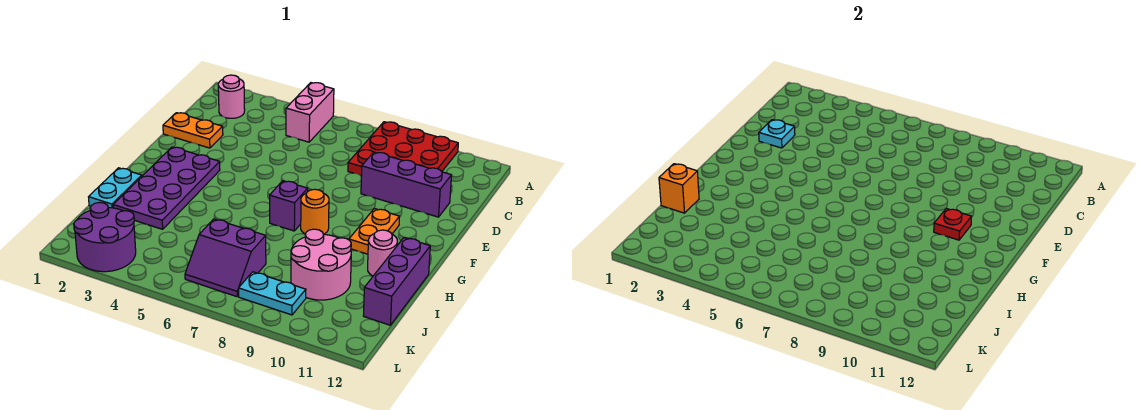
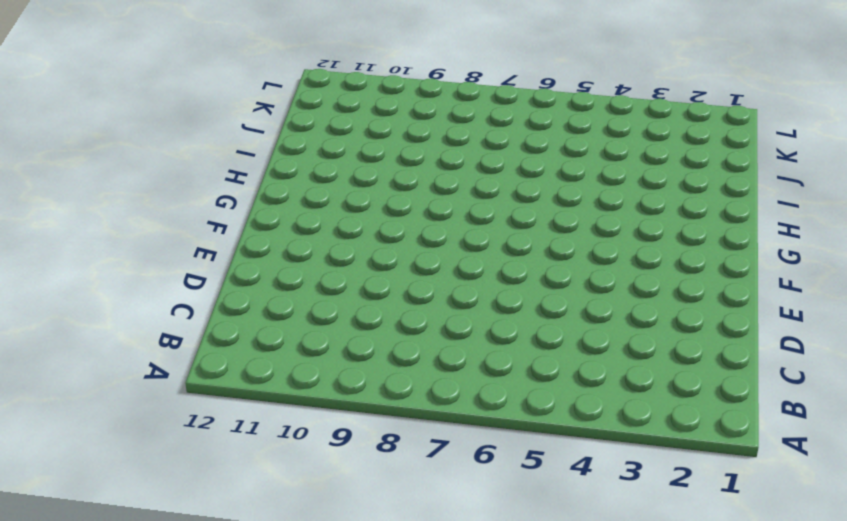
none -> pink brick A5:B5 level 1
none -> red plate A8:C10 level 1
none -> pink round brick B2 level 1

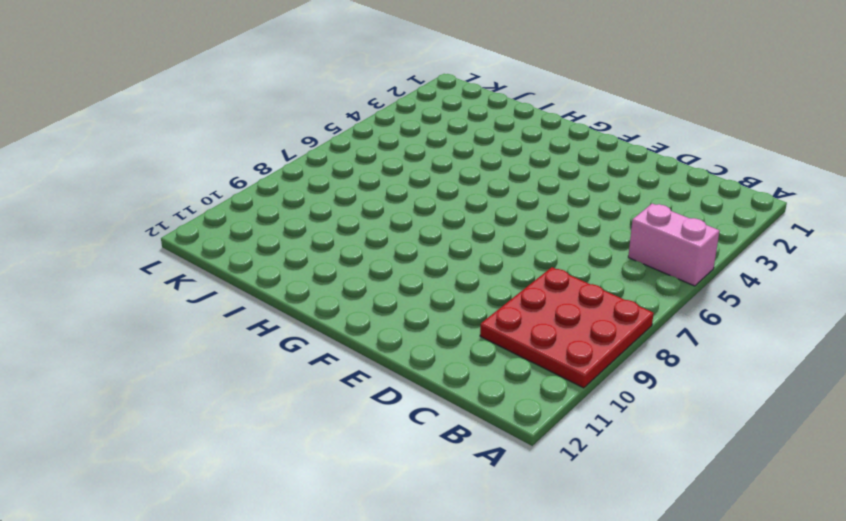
none -> pink round brick B2 level 1
none -> orange plate D1:D2 level 1
none -> purple brick D9:D11 level 1

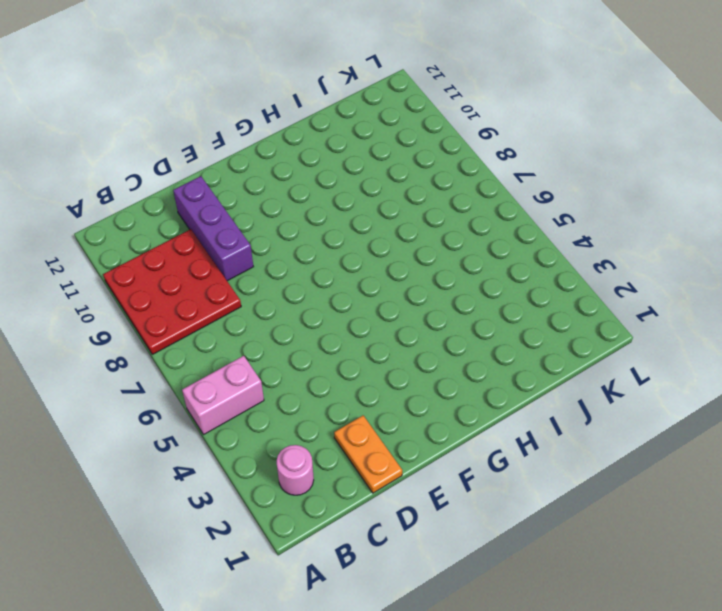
none -> purple plate F2:I3 level 1
none -> orange plate F10:G10 level 1
none -> purple brick G7 level 1

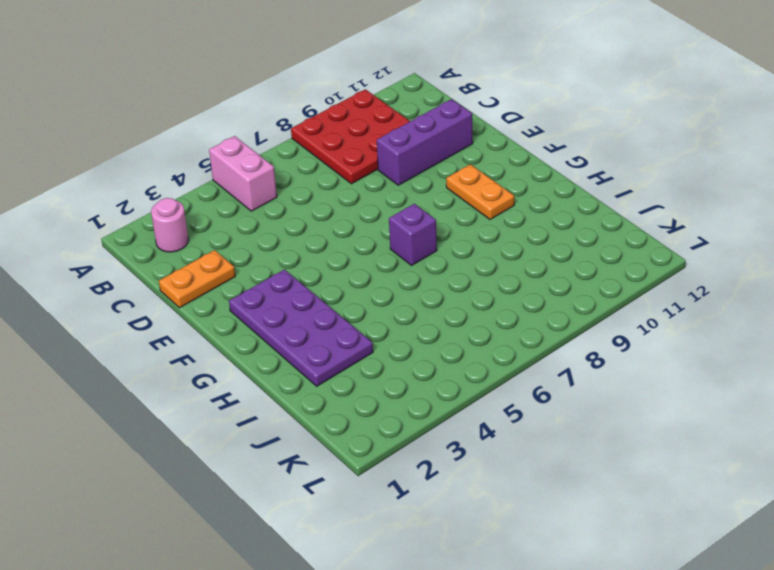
none -> orange round brick G8 level 1
none -> cyan plate H1:I1 level 1
none -> pink round brick H11 level 1

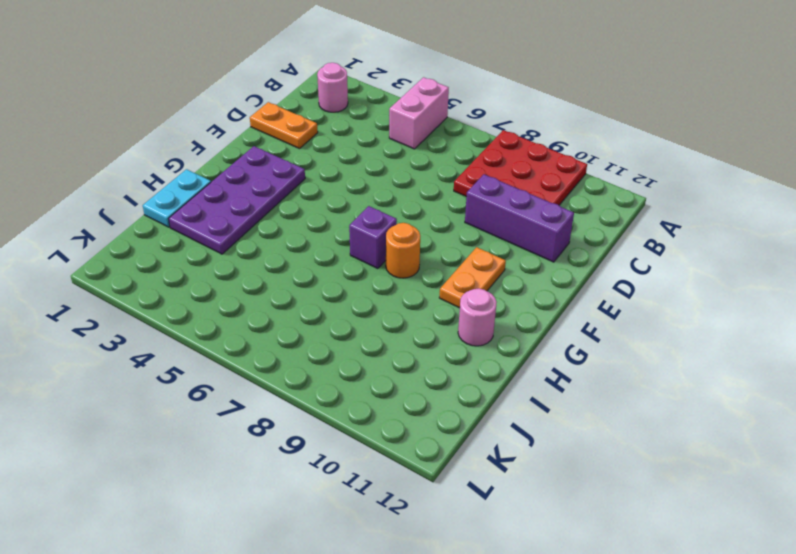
none -> purple brick H12:J12 level 1
none -> pink round brick I9:J10 level 1
none -> purple slope J6:K7 level 1 top J

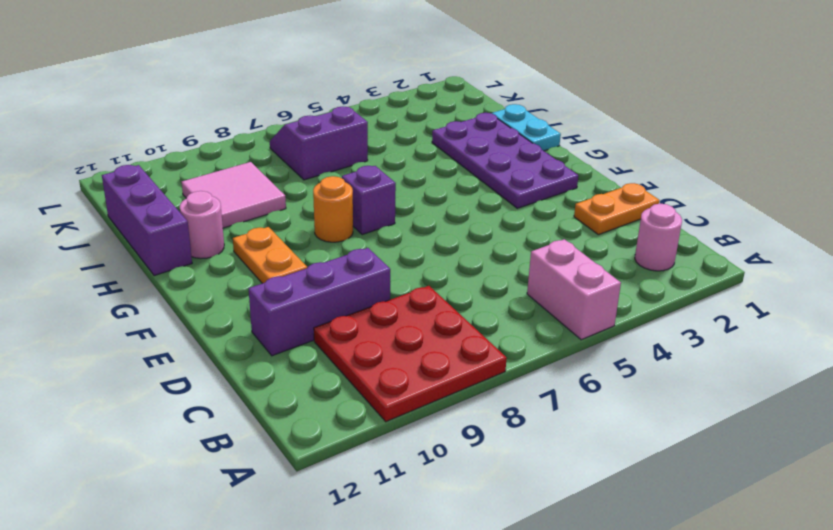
pink tile I9:J10 level 1 -> pink round brick I9:J10 level 1
none -> purple round brick K2:L3 level 1
none -> cyan plate K8:K9 level 1
none -> cyan plate D2 level 2

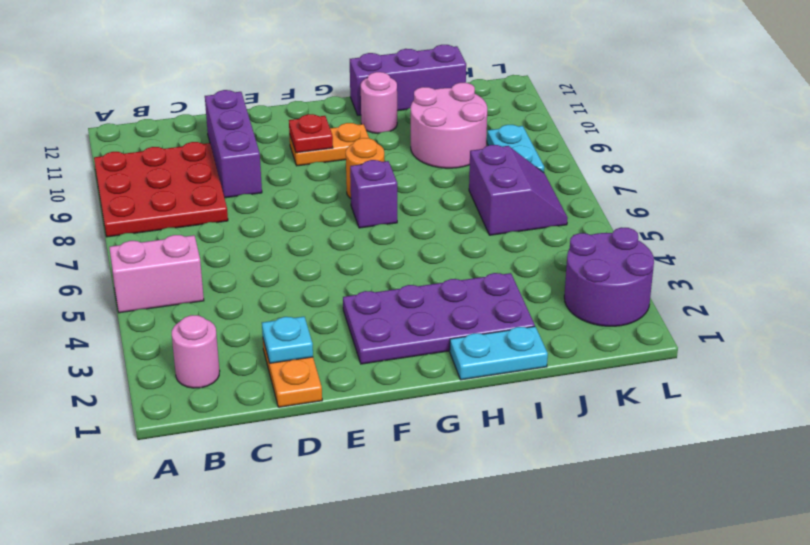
none -> orange brick I1 level 2

